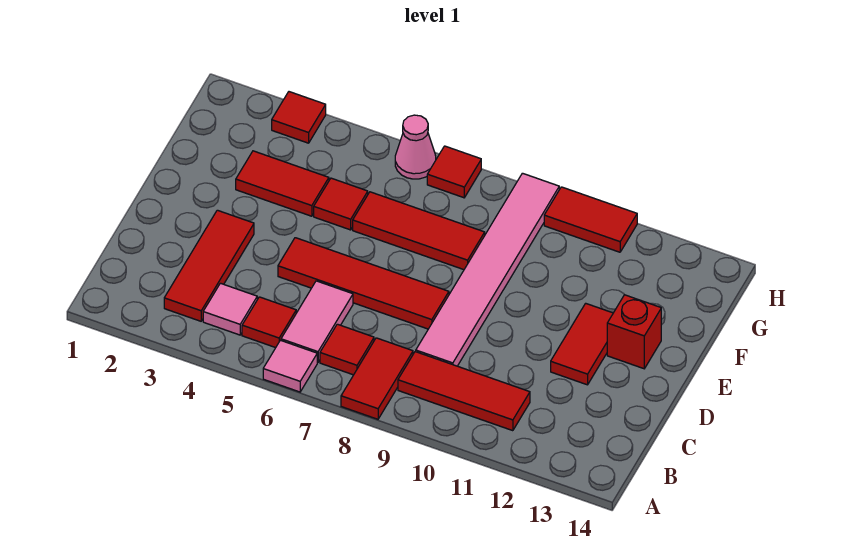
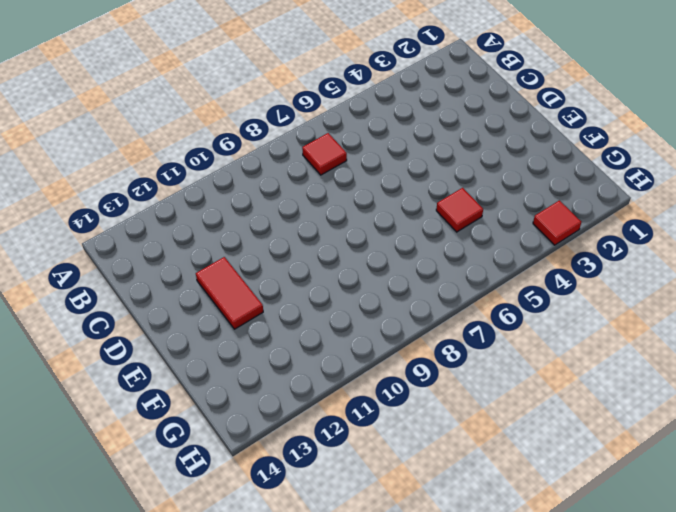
none -> pink tile A6 level 1
none -> red tile A8:B8 level 1
none -> red tile B3:D3 level 1

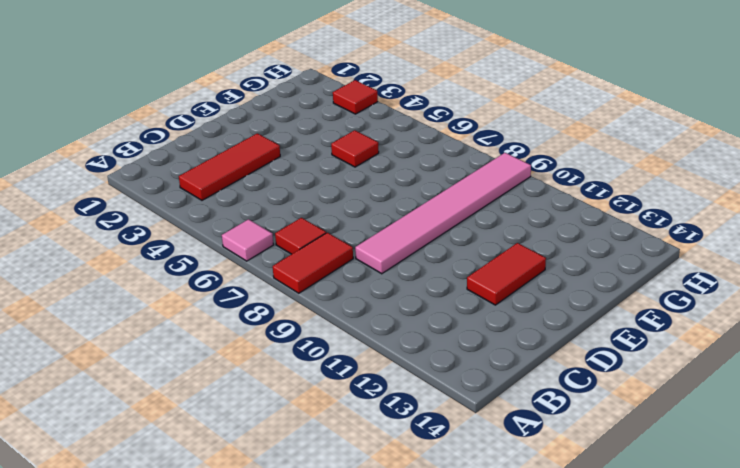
none -> pink tile B4 level 1
none -> red tile B5 level 1
none -> pink tile B6:C6 level 1

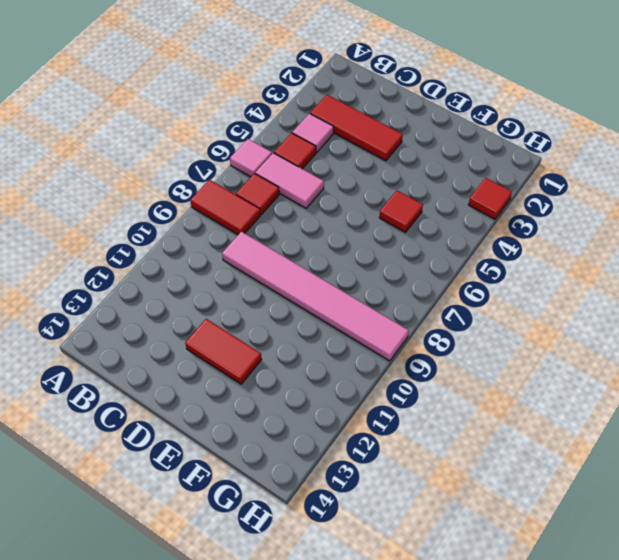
none -> red tile B9:B11 level 1
none -> red tile D5:D8 level 1
none -> red brick E13 level 1

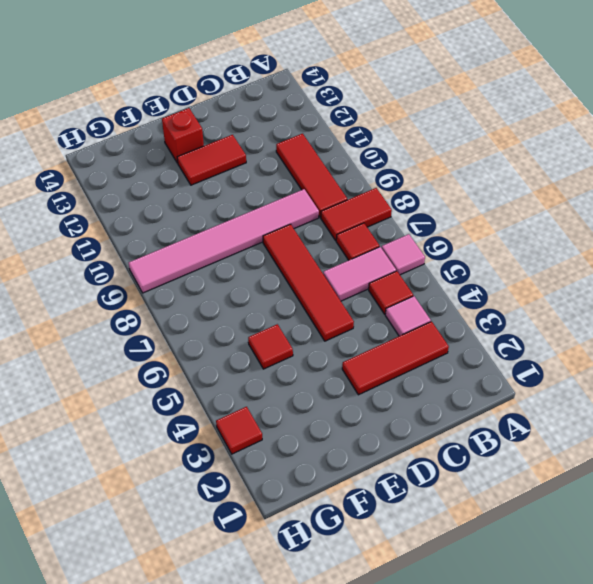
none -> red tile F3:F4 level 1
none -> red tile F6:F8 level 1
none -> pink cone H6 level 1

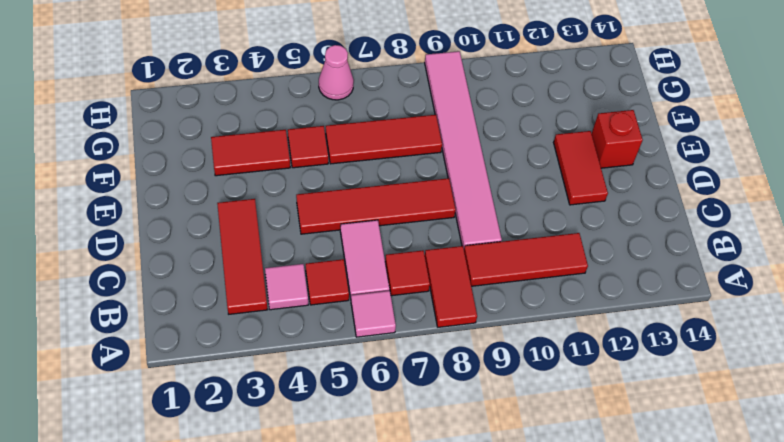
none -> red tile H3 level 1
none -> red tile H7 level 1
none -> red tile H10:H11 level 1

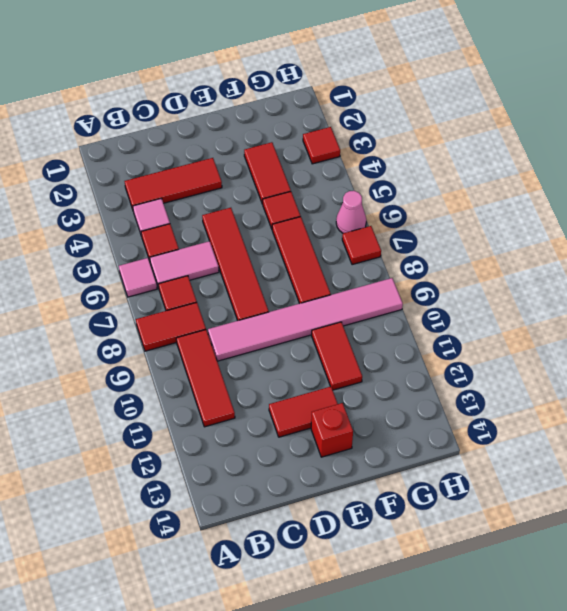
red tile F10:F11 level 1 -> red tile H10:H11 level 1

